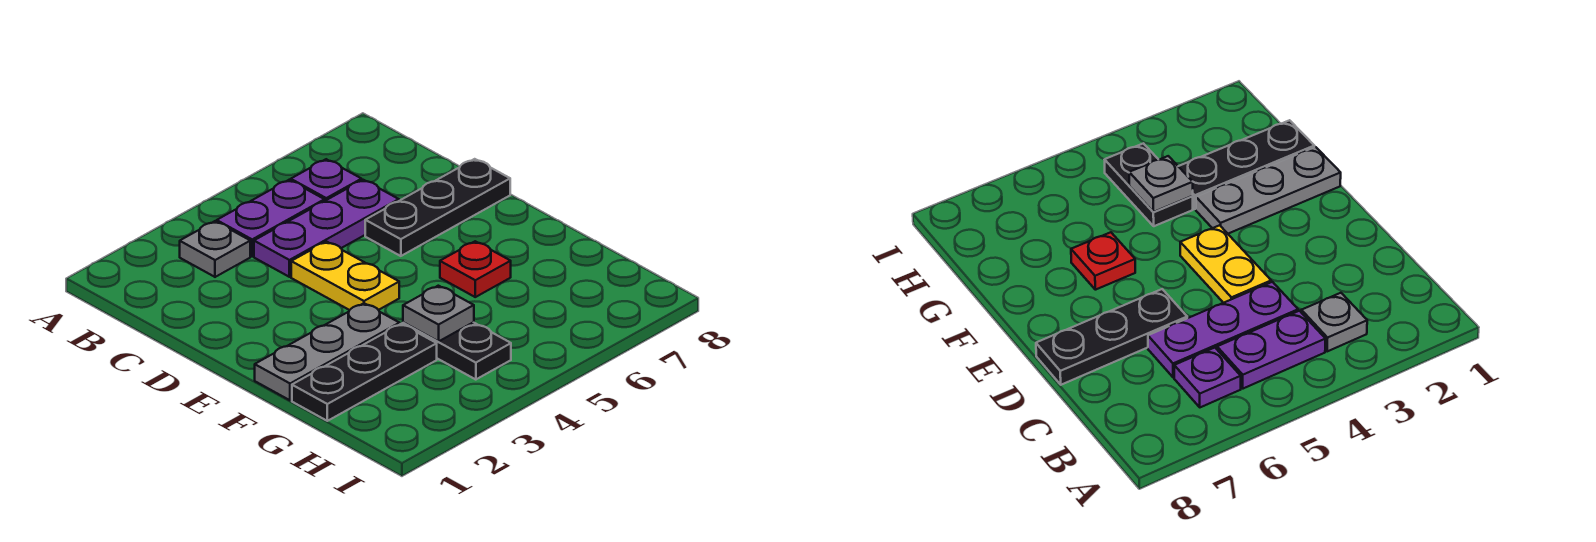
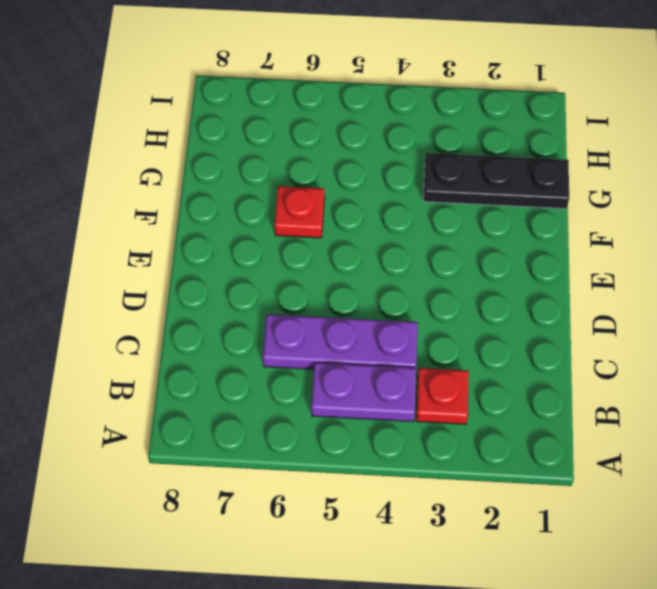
red plate B3 level 1 -> grey plate B3 level 1
none -> purple plate B6 level 1
none -> yellow plate D4:E4 level 1

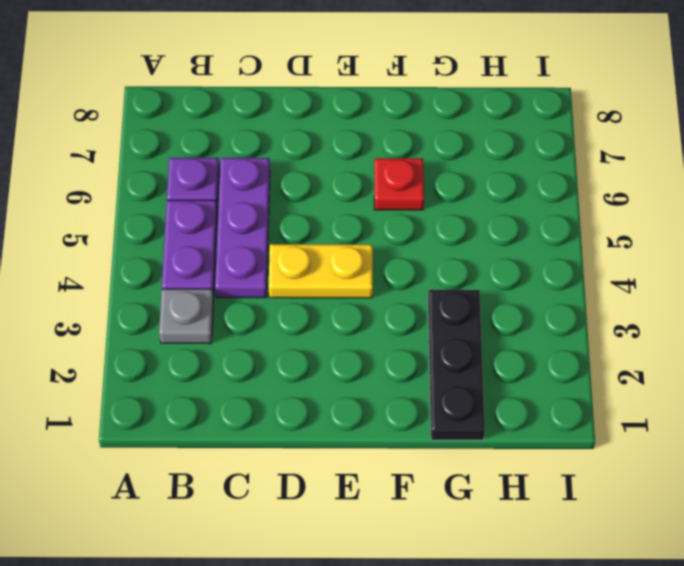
none -> black plate D6:D8 level 1
none -> grey plate F1:F3 level 1

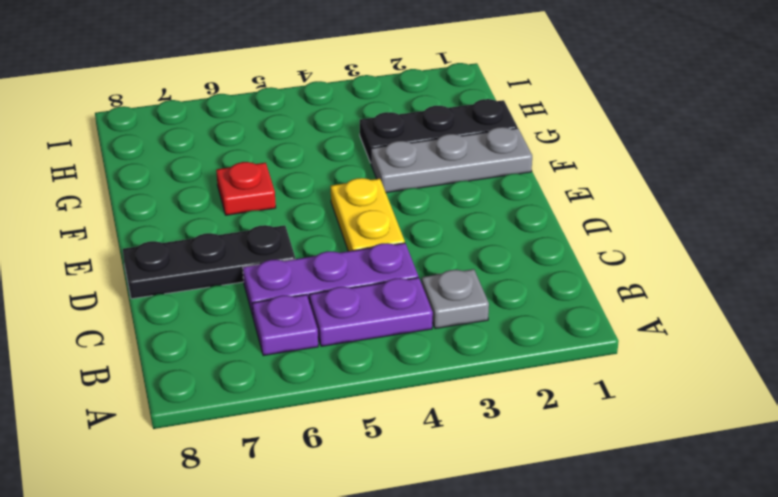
none -> black plate G4:H4 level 1
none -> grey plate G4 level 2

